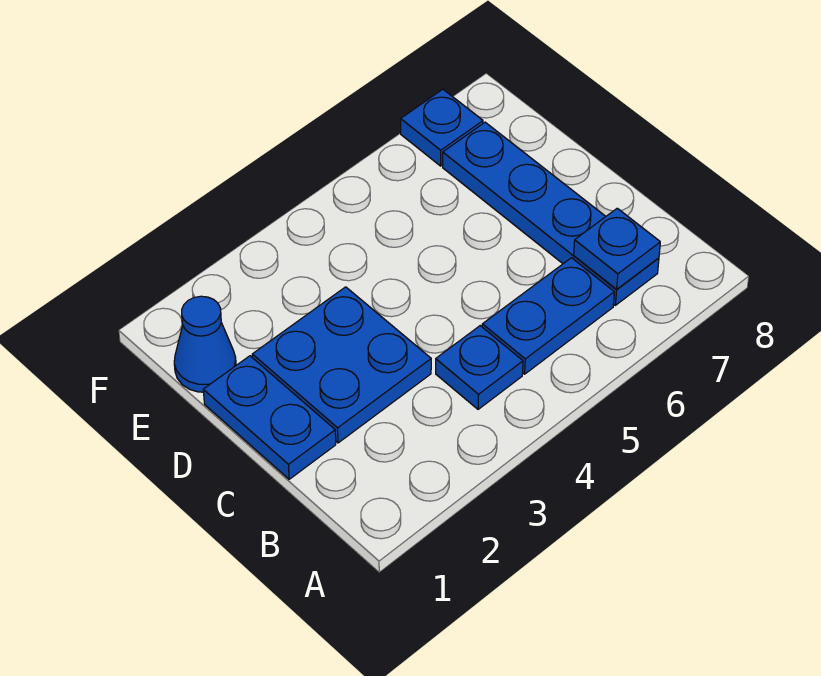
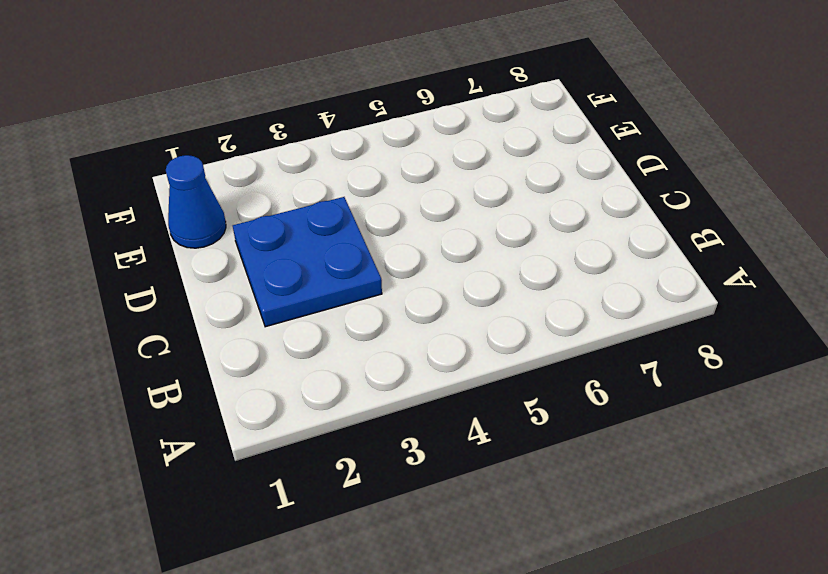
none -> blue plate B4 level 1
none -> blue plate B5:B6 level 1

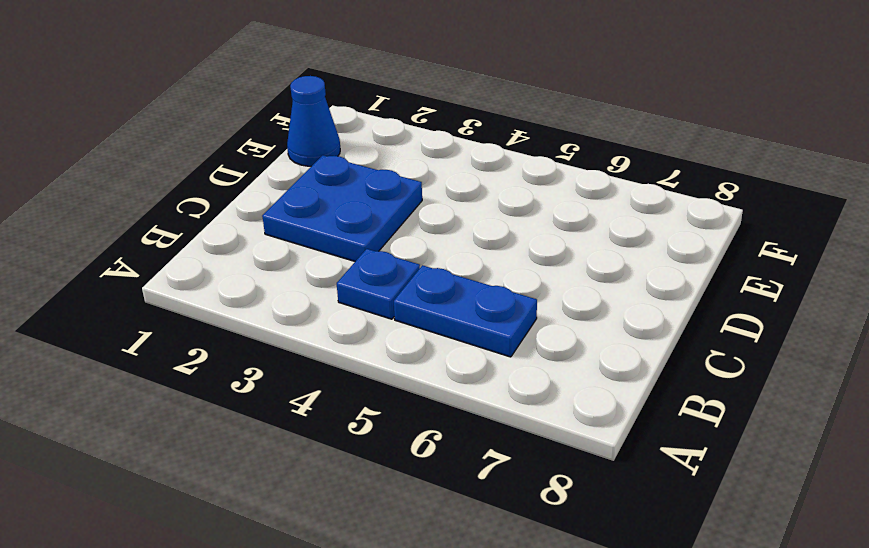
none -> blue plate B7:E7 level 1
none -> blue plate C1:D1 level 1

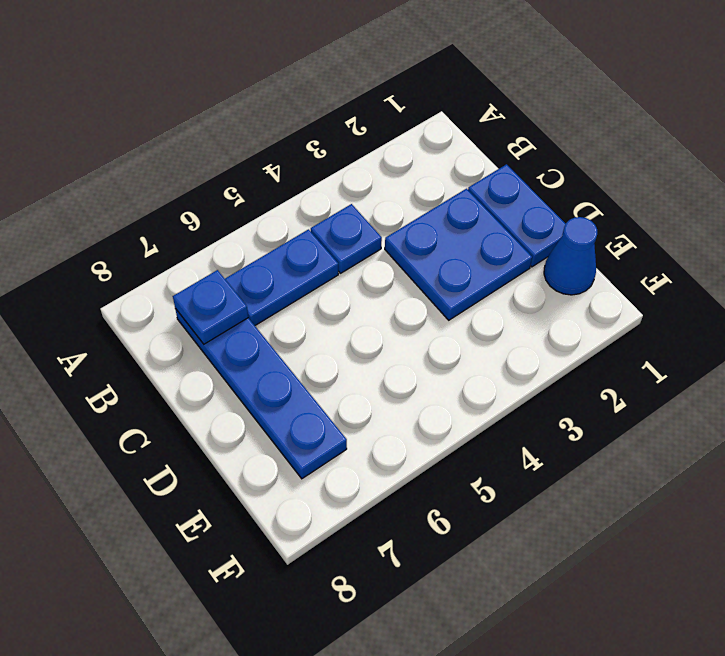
none -> blue plate F7 level 1

